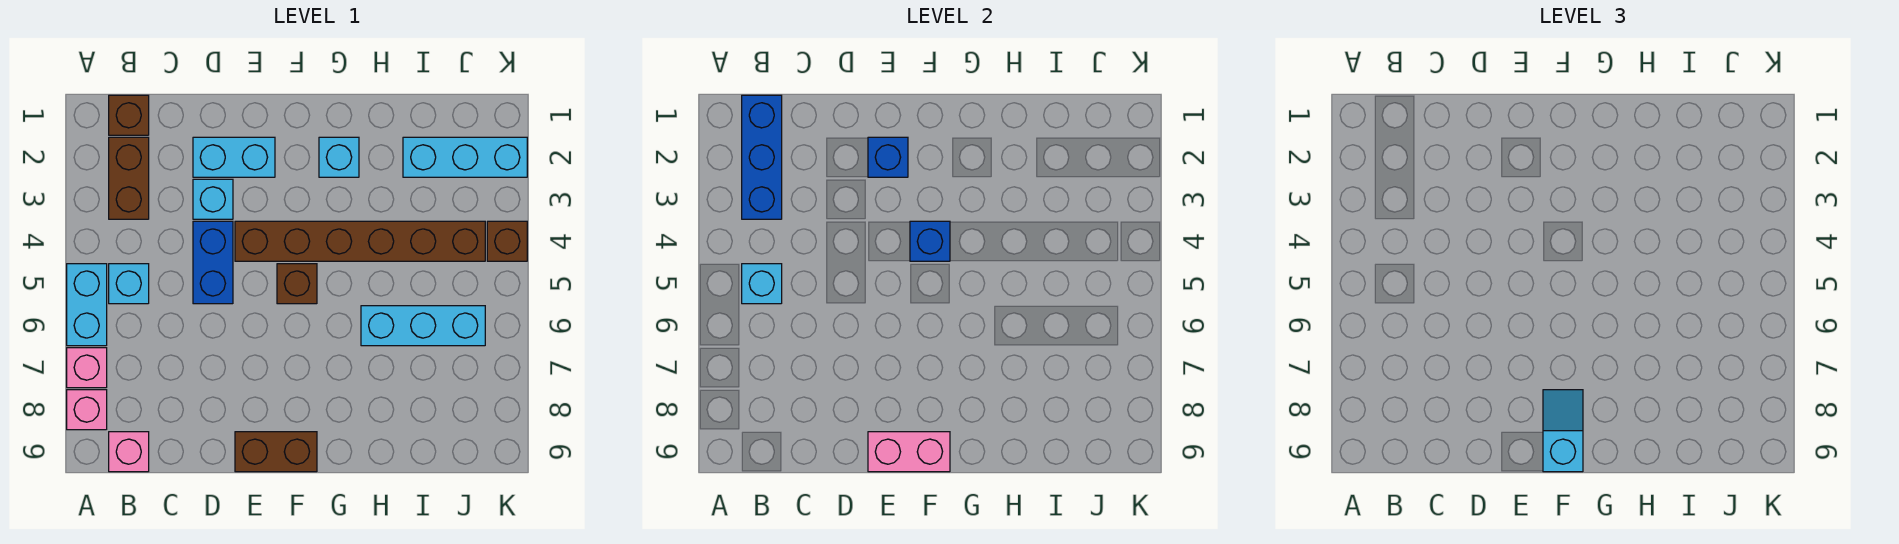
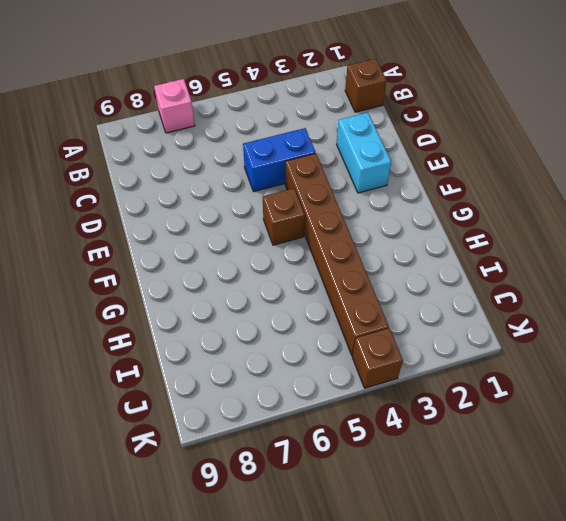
none -> cyan brick A5:A6 level 1
none -> pink brick A8 level 1
none -> brown brick B2:B3 level 1

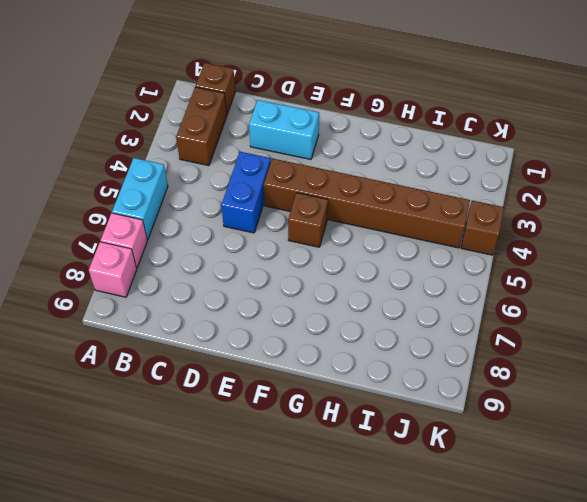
none -> cyan brick B5 level 1
none -> pink brick B9 level 1
none -> cyan brick D3 level 1

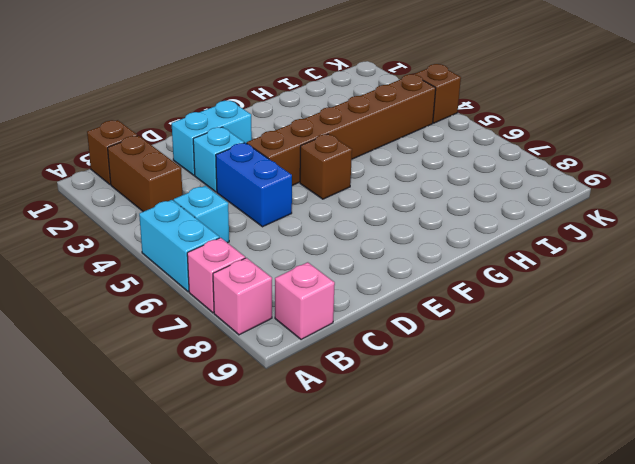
none -> brown brick E9:F9 level 1
none -> cyan brick G2 level 1
none -> cyan brick H6:J6 level 1

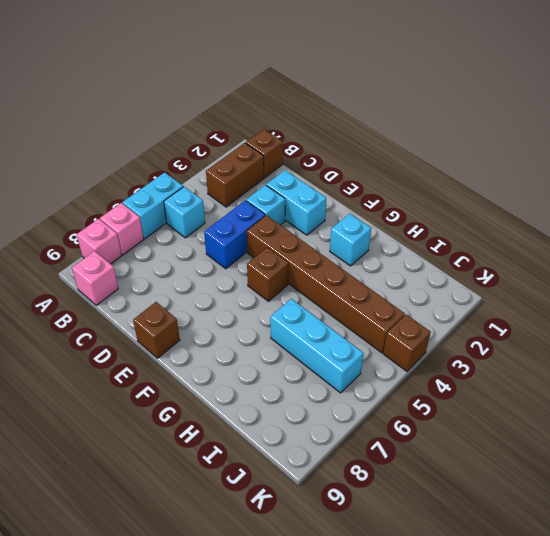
brown brick E9 level 1 -> brown brick E9:F9 level 1
none -> cyan brick I2:K2 level 1
none -> blue brick B1:B3 level 2
none -> cyan brick B5 level 2

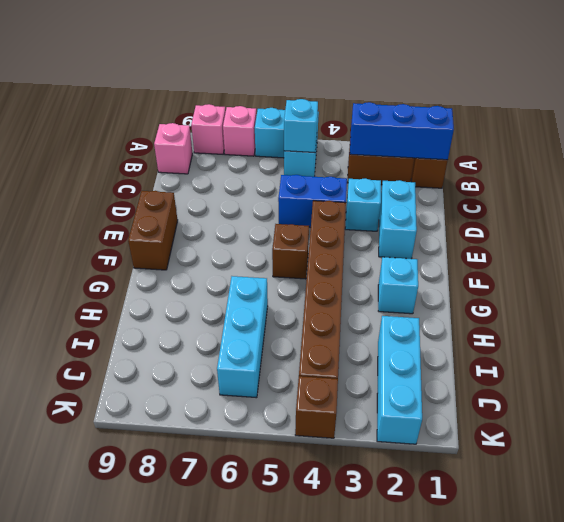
none -> blue brick E2 level 2
none -> pink brick E9:F9 level 2
none -> blue brick F4 level 2

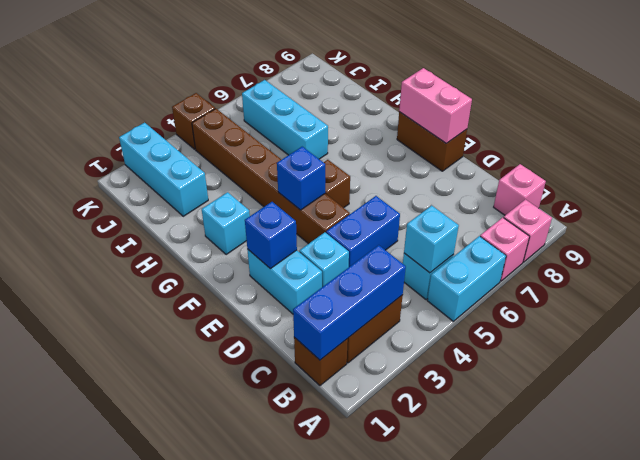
none -> cyan slope F8:F9 level 3 top 9

